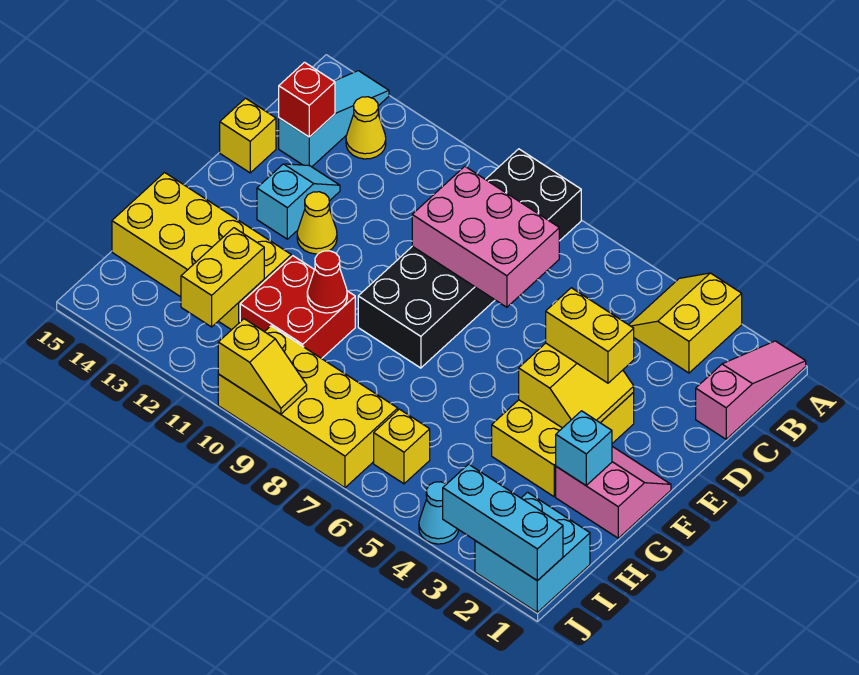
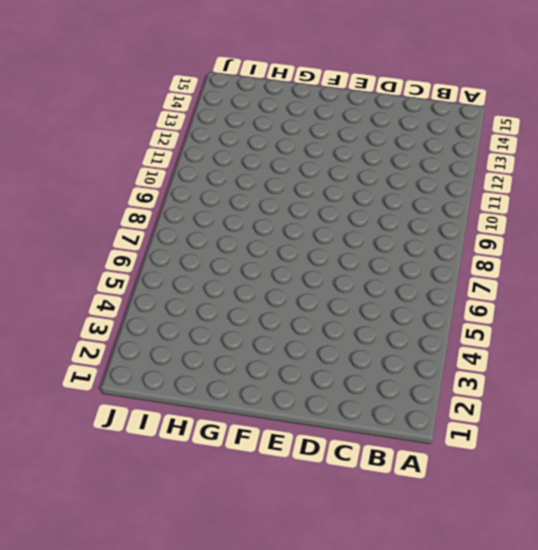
none -> pink slope A1:C1 level 1 top C
none -> yellow slope A3:B4 level 1 top 3
none -> black brick A8:F9 level 1

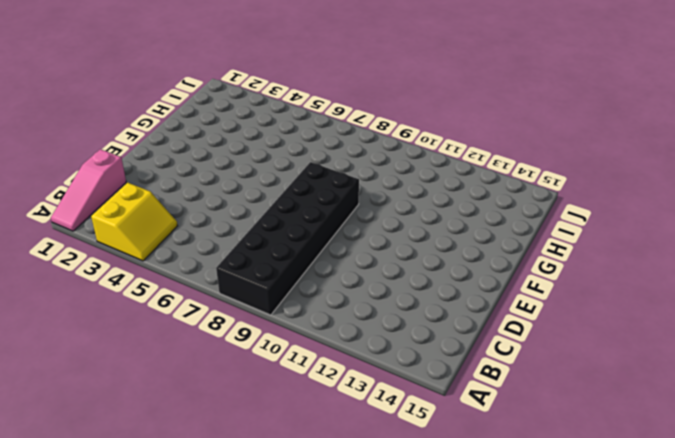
none -> cyan slope A14:C14 level 1 top C
none -> yellow cone B13 level 1
none -> cyan slope D13:E13 level 1 top E

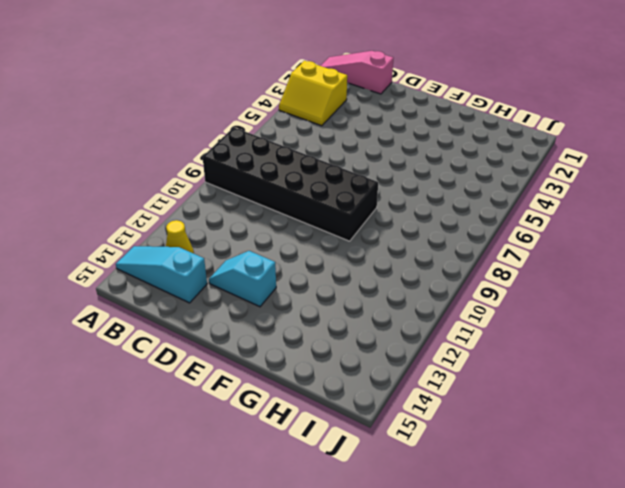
none -> yellow brick D15 level 1
none -> yellow brick E3:G4 level 1
none -> yellow cone E12 level 1

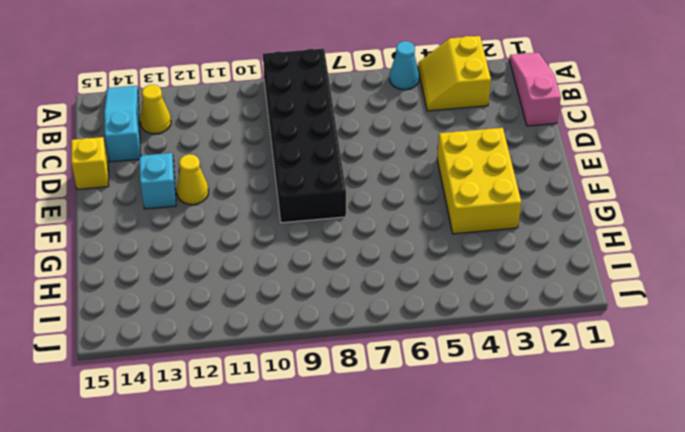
cyan cone A5 level 1 -> cyan cone J4 level 1
none -> pink slope F1:G2 level 1 top G
none -> red brick G10:H11 level 1
none -> yellow brick G12:H15 level 1

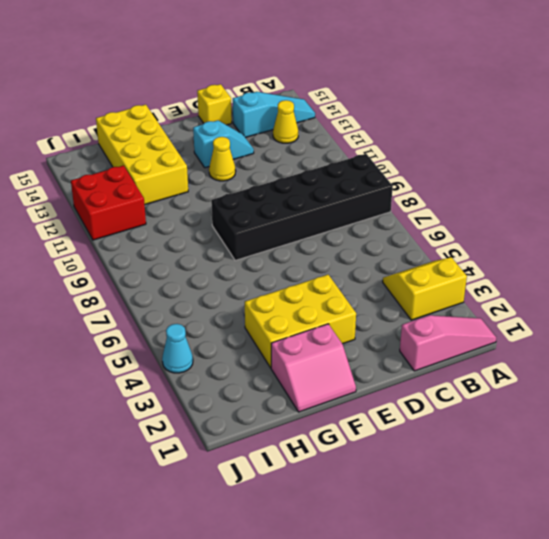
pink slope F1:G2 level 1 top 2 -> pink slope F1:G2 level 1 top G
red brick I11:J12 level 1 -> red brick G10:H11 level 1
none -> cyan brick I1:J2 level 1
none -> yellow brick I6 level 1
none -> yellow brick I7:J10 level 1

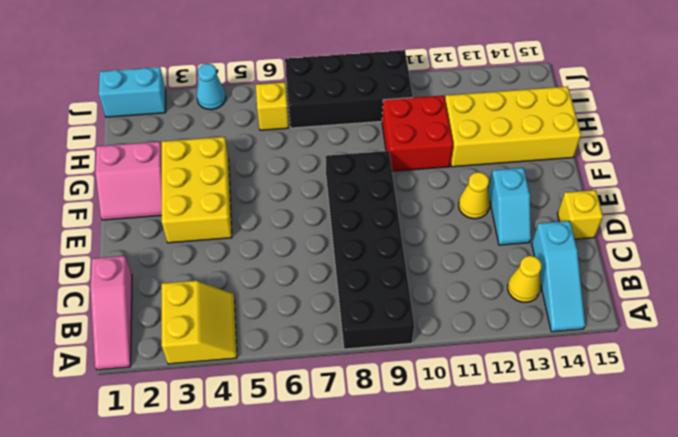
black brick I7:J10 level 1 -> yellow brick I7:J10 level 1
cyan brick J1:J2 level 1 -> cyan brick I1:J2 level 1
none -> pink brick C7:D9 level 2
none -> red brick C14 level 2
none -> yellow slope E3:F4 level 2 top 4

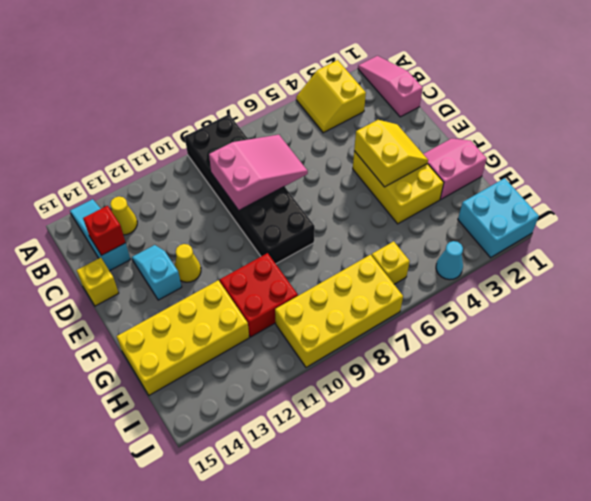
pink slope C7:D9 level 2 top 9 -> pink brick C7:D9 level 2
none -> cyan brick G2 level 2
none -> red cone G10 level 2
none -> yellow brick H12:I12 level 2

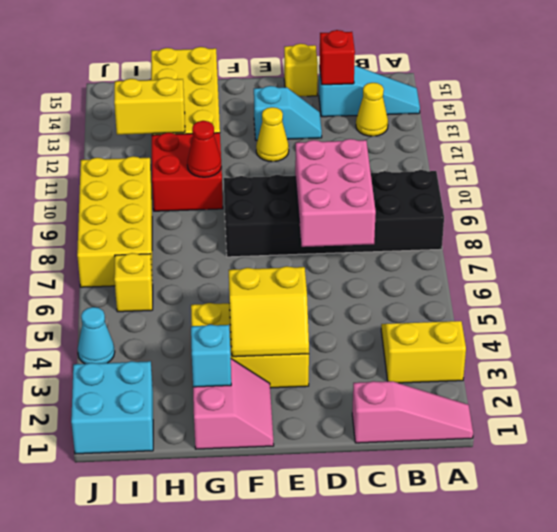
none -> cyan brick J1:J3 level 2
none -> yellow slope J9:J10 level 2 top 10
none -> yellow brick E3:E4 level 3

